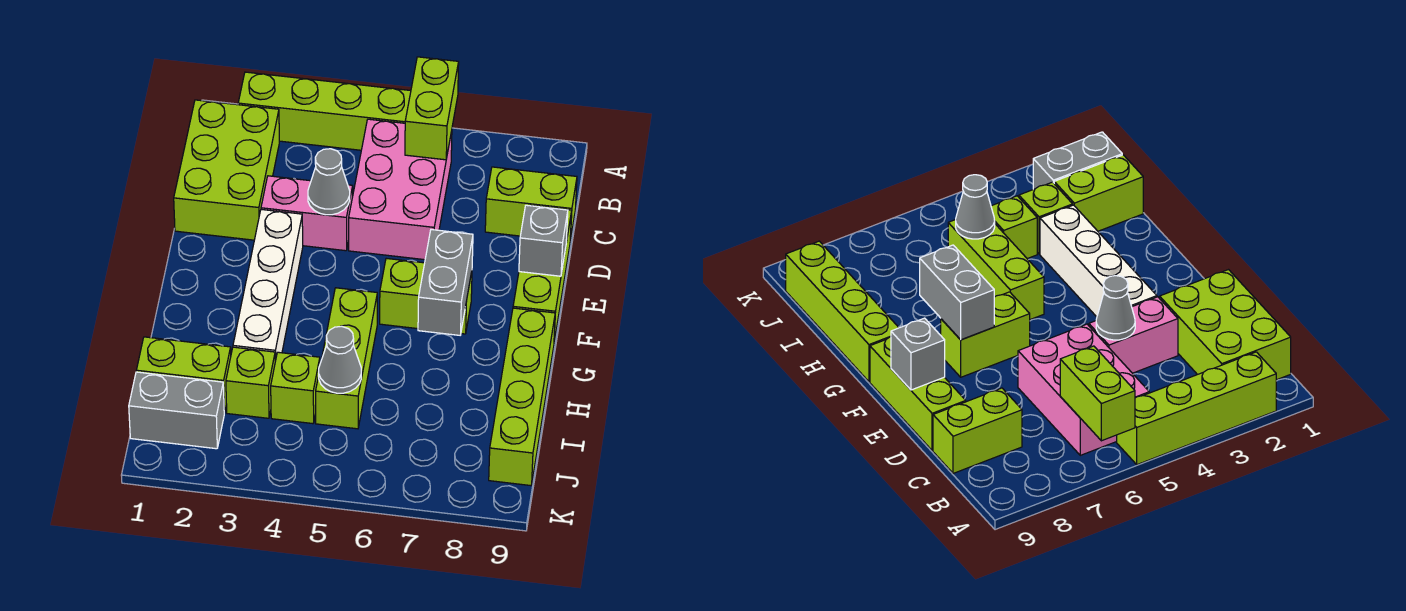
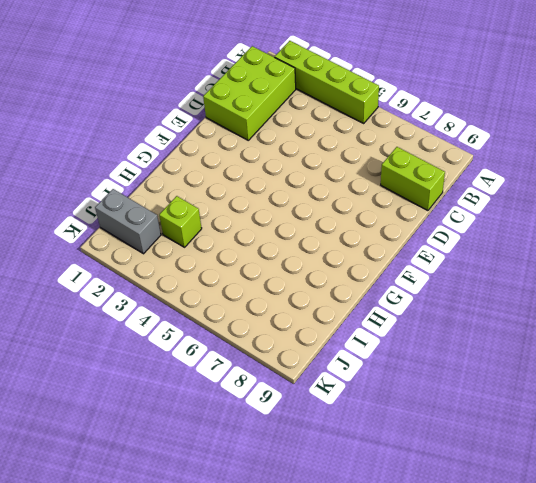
none -> pink brick B5:D6 level 1
none -> pink brick D3:D4 level 1
none -> lime brick D9:F9 level 1

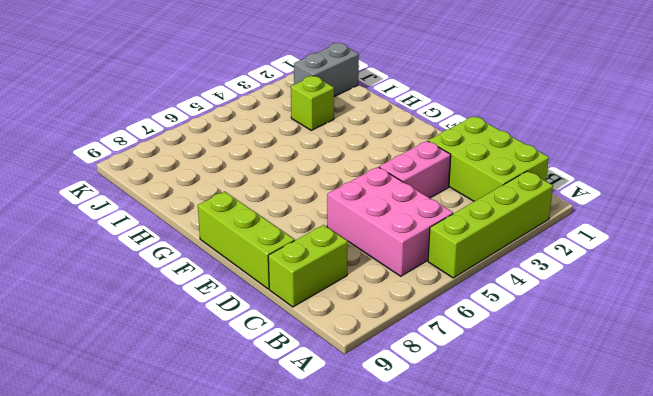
none -> white brick E3:H3 level 1
none -> lime brick F6:F7 level 1
none -> lime brick G5:I5 level 1

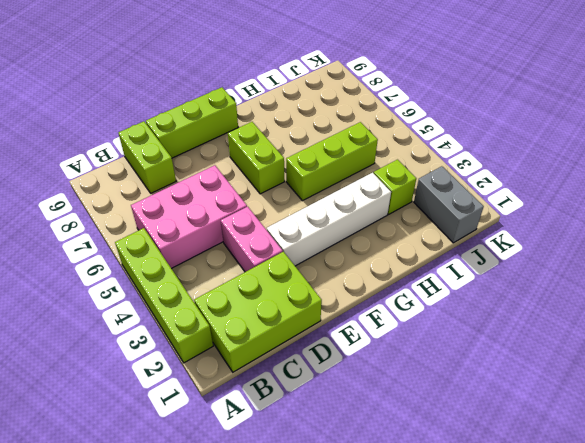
none -> lime brick G9:J9 level 1
none -> lime brick I1:I2 level 1
none -> lime brick I4 level 1

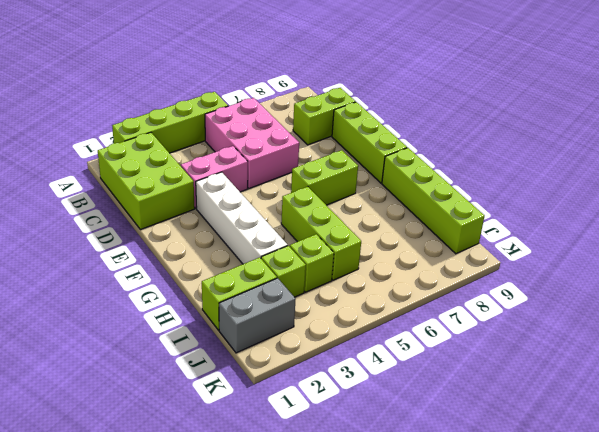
none -> lime brick A6:B6 level 2
none -> grey cone D4 level 2
none -> grey brick E9 level 2

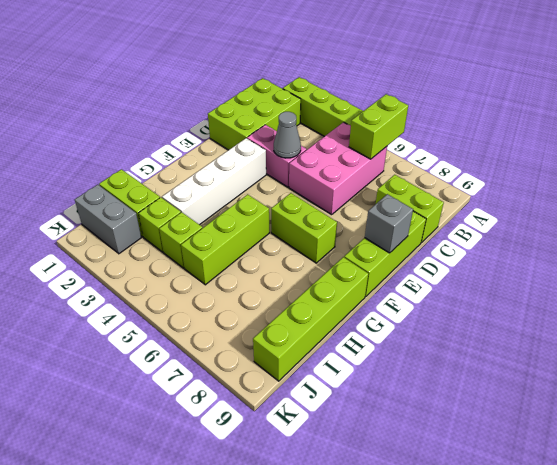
none -> grey brick F7:G7 level 2
none -> grey cone I5 level 2

